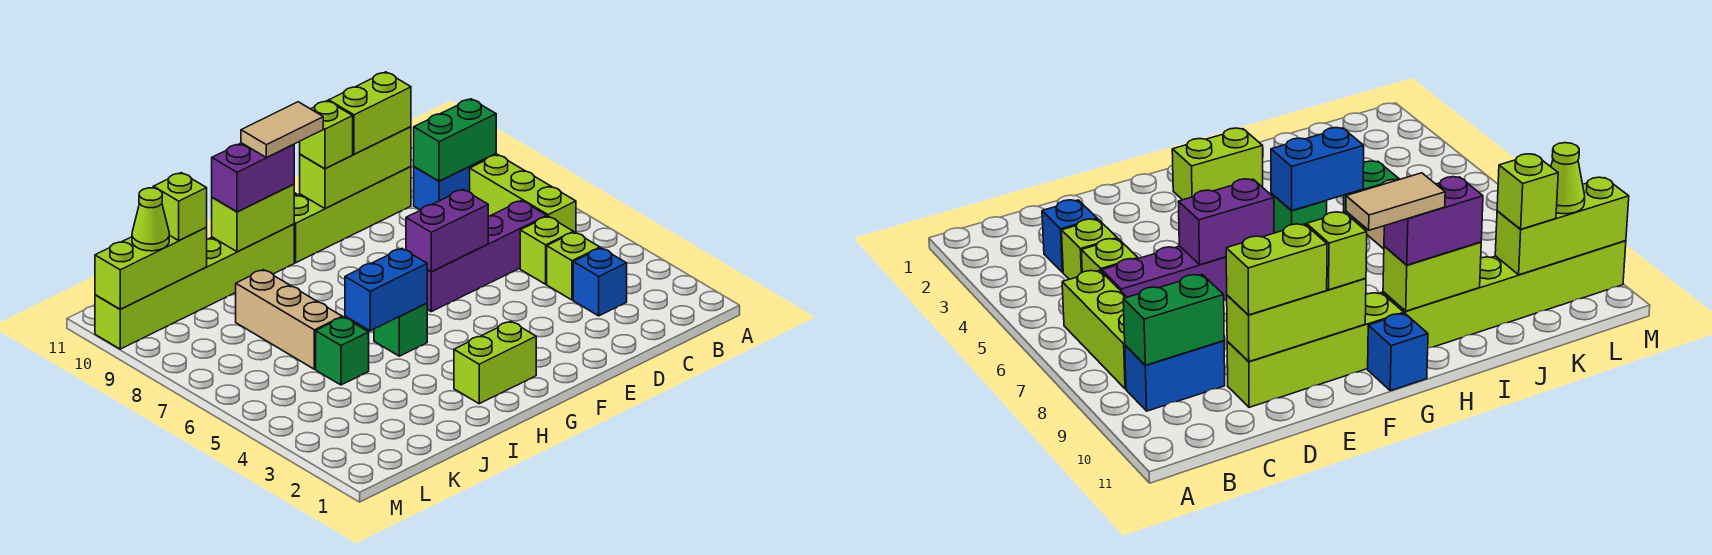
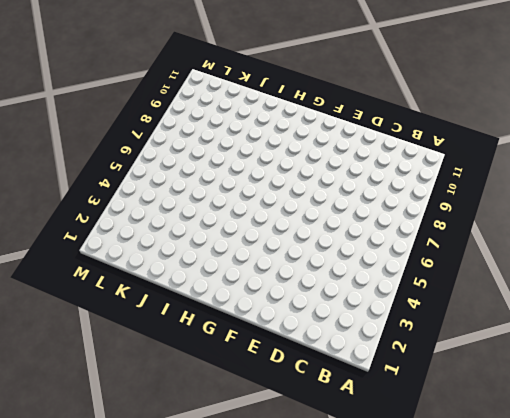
none -> lime brick B6:B8 level 1
none -> blue brick B9:C9 level 1
none -> blue brick C3 level 1

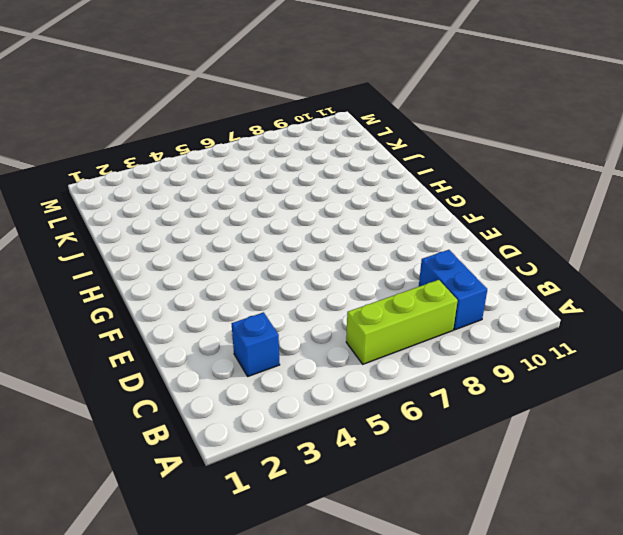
none -> lime brick C4 level 1
none -> lime brick C5 level 1
none -> purple brick C6:F6 level 1

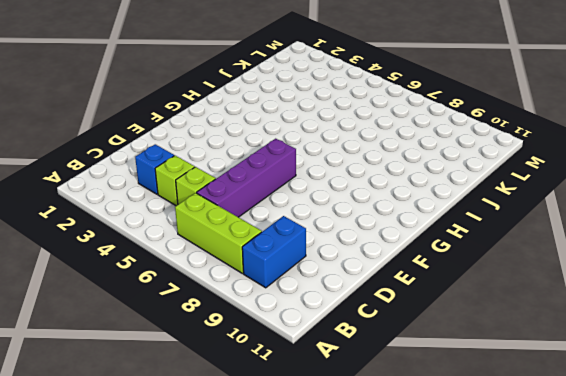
none -> lime brick D10:G10 level 1
none -> lime brick G2:H2 level 1
none -> blue brick G11 level 1

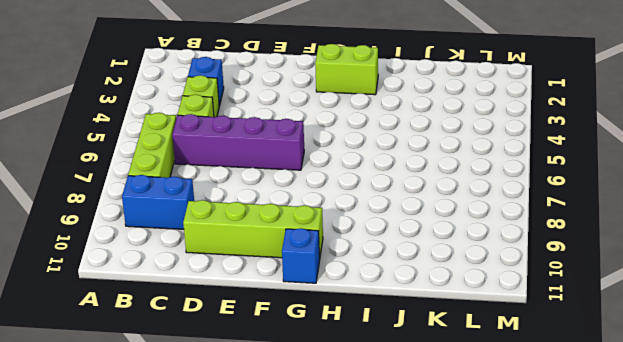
none -> green brick H5 level 1
none -> lime brick H10:M10 level 1
none -> green brick J5 level 1

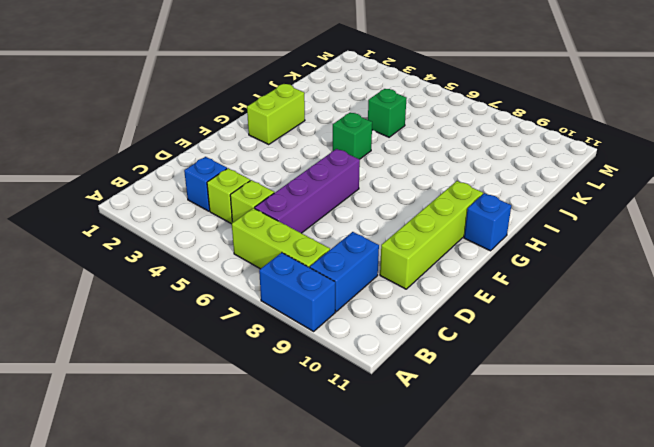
blue brick A8:A9 level 1 -> blue brick H5:I5 level 2
none -> lime brick H10:M10 level 1
none -> tan brick J6:J8 level 1
none -> green brick B9:C9 level 2

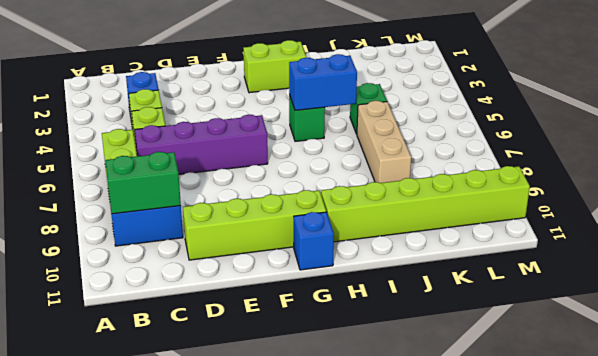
none -> lime brick D10:F10 level 2
none -> purple brick E6:F6 level 2
none -> lime brick H10:I10 level 2

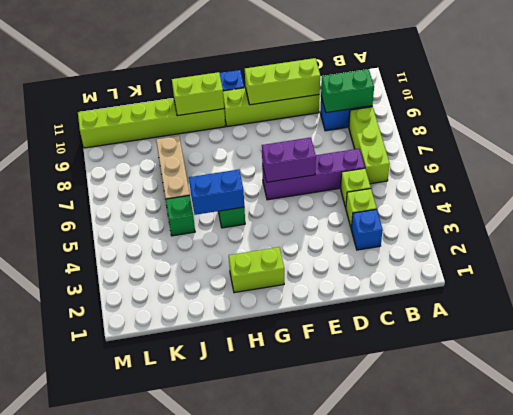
none -> lime brick K10:M10 level 2
none -> lime brick D10:E10 level 3
none -> lime brick F10 level 3

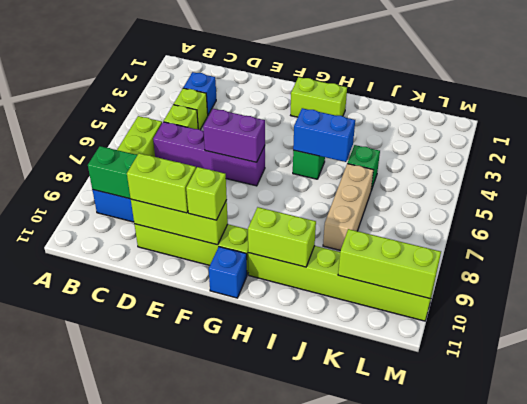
none -> purple brick H10:I10 level 3
none -> lime brick K10 level 3
none -> lime cone L10 level 3

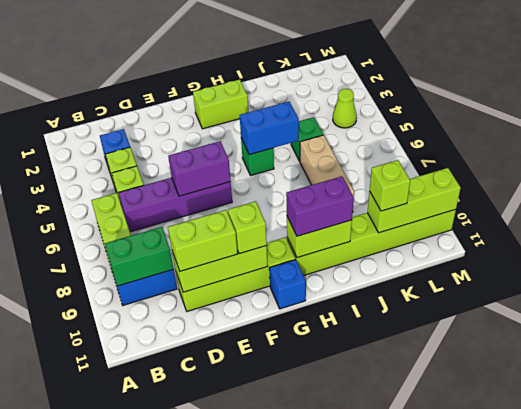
lime cone L4 level 1 -> lime cone L10 level 3
none -> tan tile G10:H10 level 4

